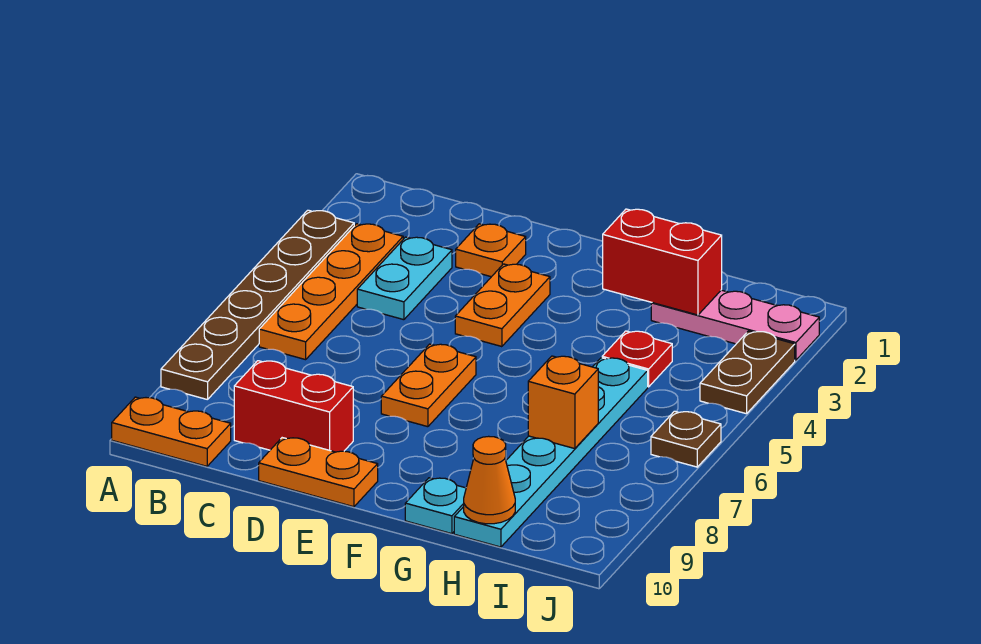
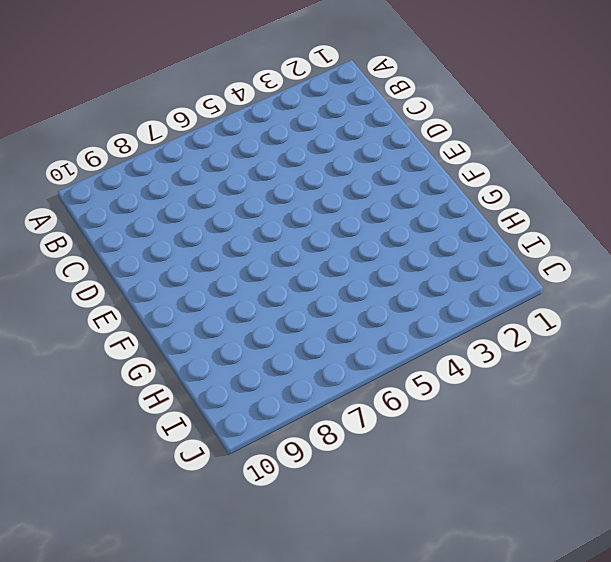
none -> brown plate A3:A8 level 1
none -> orange plate A10:B10 level 1
none -> orange plate B3:B6 level 1

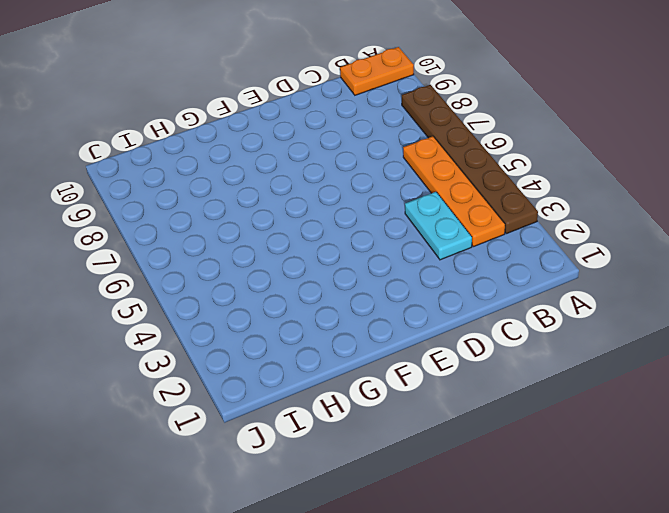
none -> red brick C9:D9 level 1
none -> orange plate D2 level 1
none -> orange plate D10:E10 level 1

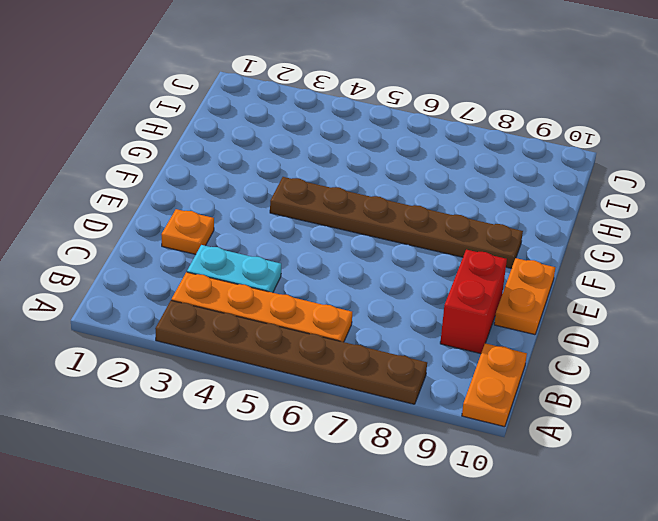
brown plate F4:F9 level 1 -> none
none -> orange plate E3:E4 level 1
none -> orange plate E6:E7 level 1
none -> cyan plate G10 level 1

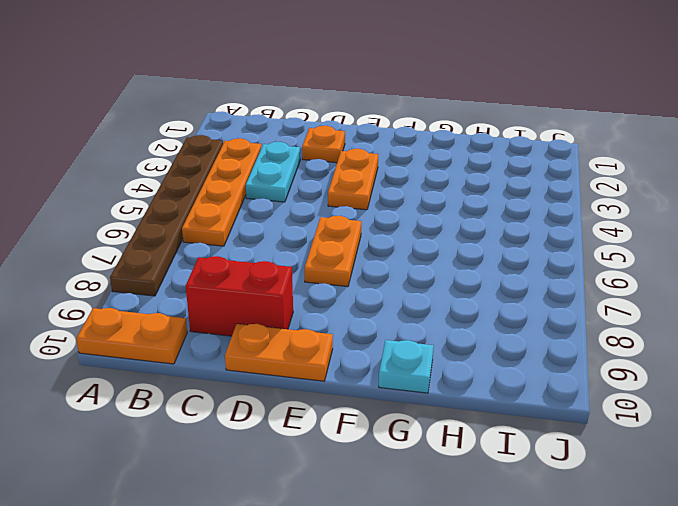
none -> pink plate H2:J2 level 1
none -> red plate H4 level 1
none -> cyan plate H5:H10 level 1

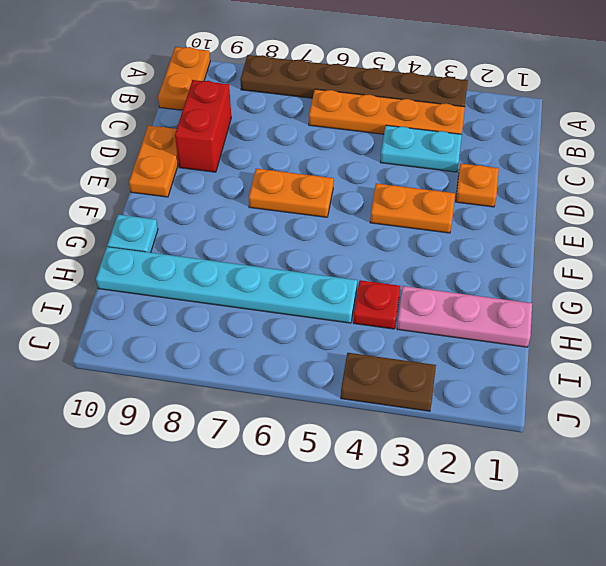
pink plate H1:H3 level 1 -> pink plate H2:J2 level 1
none -> brown plate J6 level 1
none -> red brick G2:H2 level 2
none -> orange brick H7 level 2

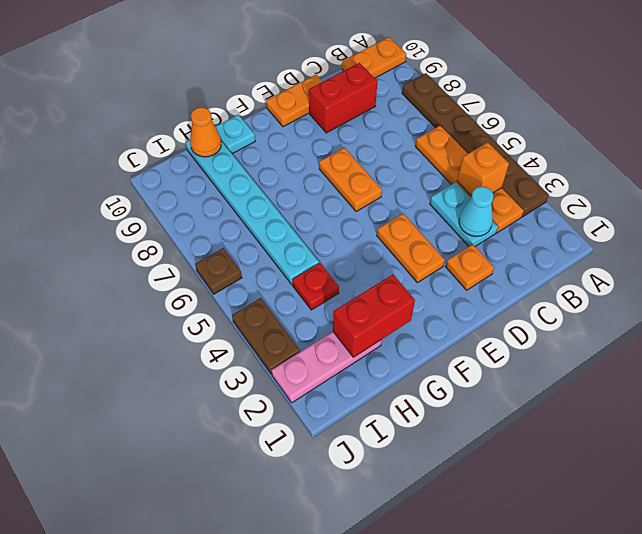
orange brick B4 level 2 -> orange brick H7 level 2
cyan cone C3 level 2 -> none

